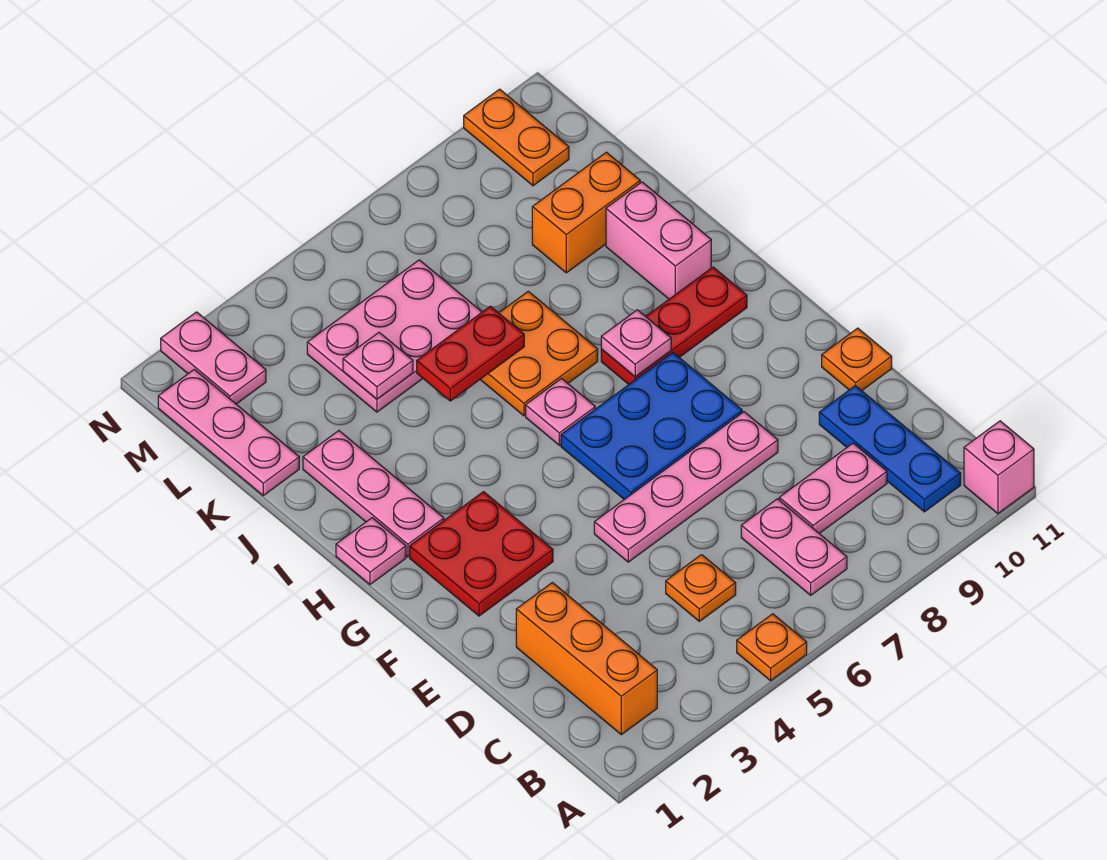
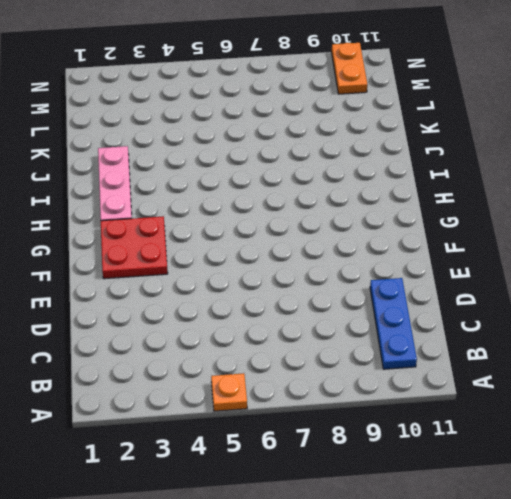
none -> pink brick A11 level 1
none -> orange brick B2:D2 level 1
none -> pink plate B7:C7 level 1

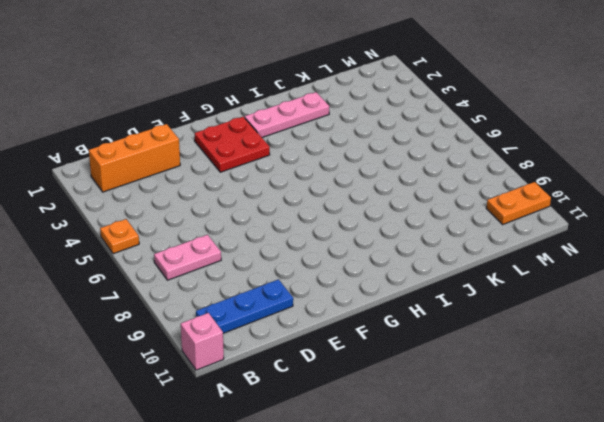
none -> orange plate C5 level 1
none -> pink plate C8:C9 level 1
none -> pink plate E5:E8 level 1

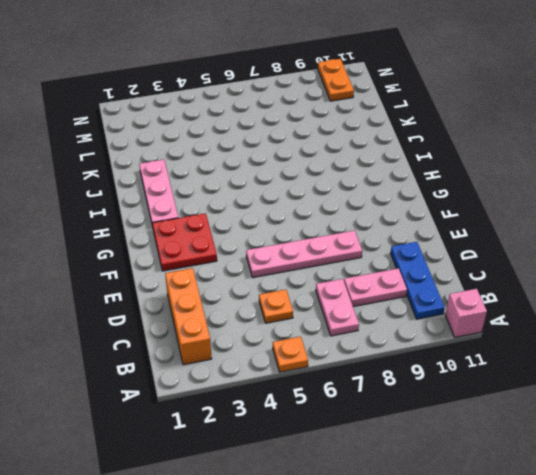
none -> orange plate E11 level 1
none -> blue plate F6:G8 level 1
none -> pink plate H1 level 1

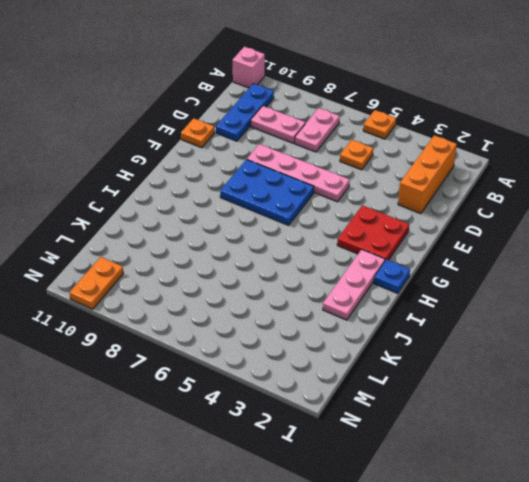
blue plate H1 level 1 -> pink plate H1 level 1
none -> pink plate H6 level 1
none -> red plate H8:H10 level 1
none -> orange plate I6:J7 level 1

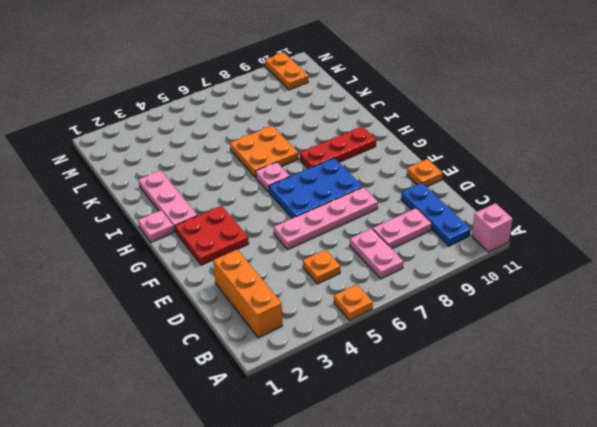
none -> pink brick I10:J10 level 1
none -> pink plate K1:M1 level 1
none -> pink plate K4:L6 level 1

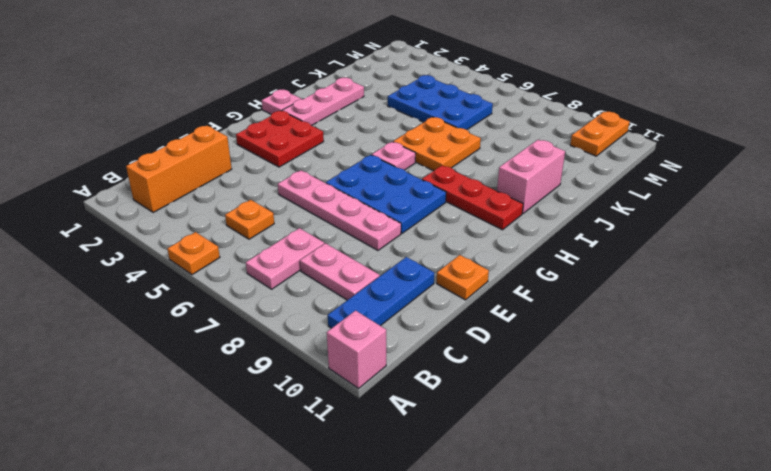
blue plate K4:L6 level 1 -> pink plate K4:L6 level 1
none -> pink plate K1:M1 level 1
none -> orange brick K9:K10 level 1
none -> pink plate M2:N2 level 1

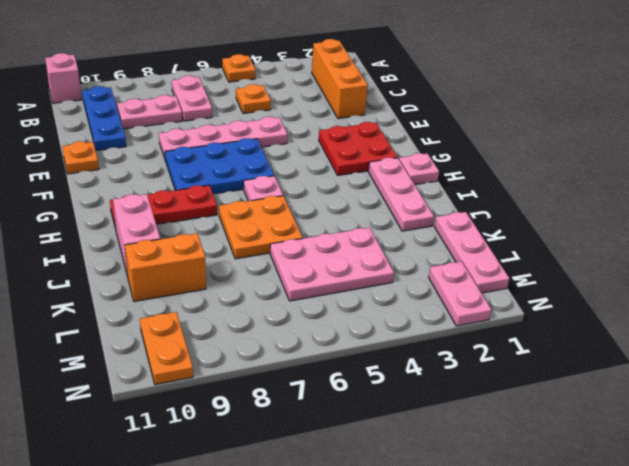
none -> pink plate H8 level 2
none -> red plate J5:J6 level 2
none -> pink plate K4 level 2

